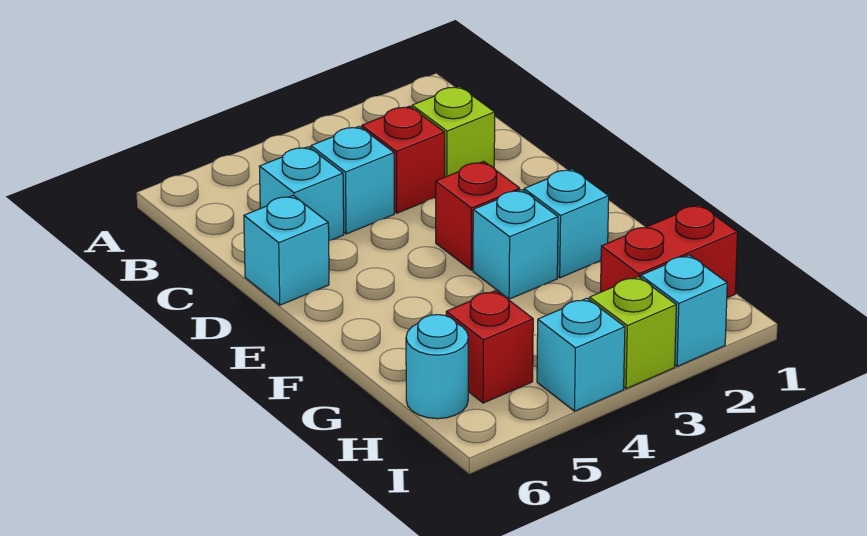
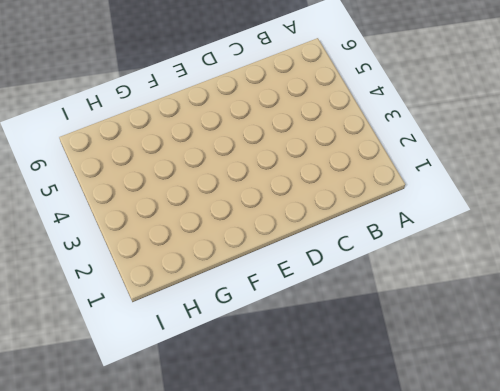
none -> lime brick C2 level 1
none -> red brick C3 level 1
none -> cyan brick C4 level 1

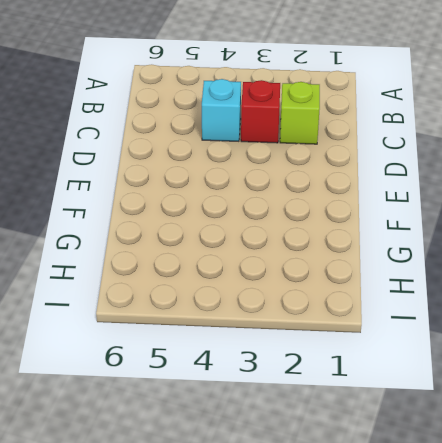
none -> cyan brick C5 level 1
none -> cyan brick D6 level 1
none -> red brick E3 level 1

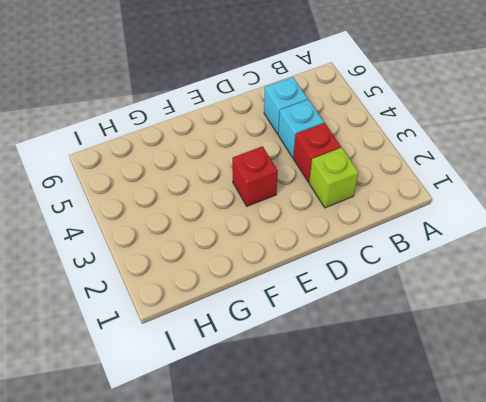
none -> cyan brick D6 level 1
none -> cyan brick F2 level 1
none -> cyan brick F3 level 1

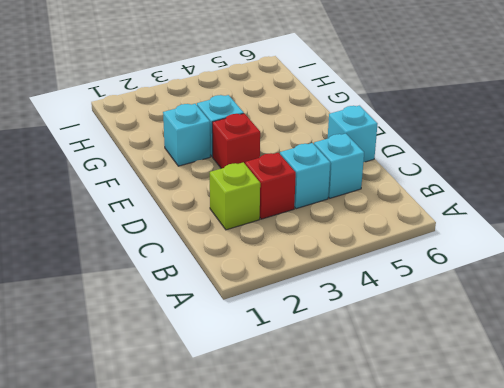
none -> red brick H1:H2 level 1
none -> red brick H5 level 1
none -> cyan round brick H6 level 1

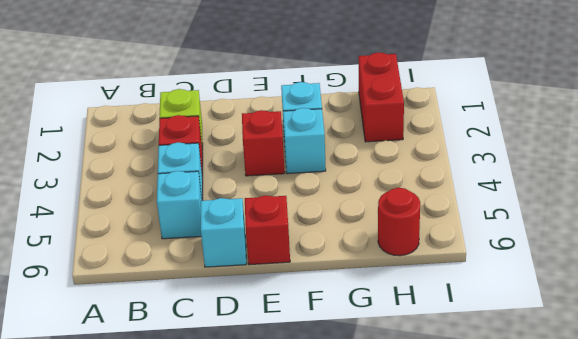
red brick E6 level 1 -> red brick H5 level 1
red round brick H6 level 1 -> cyan round brick H6 level 1
none -> cyan brick I2 level 1
none -> lime brick I3 level 1
none -> cyan brick I4 level 1

